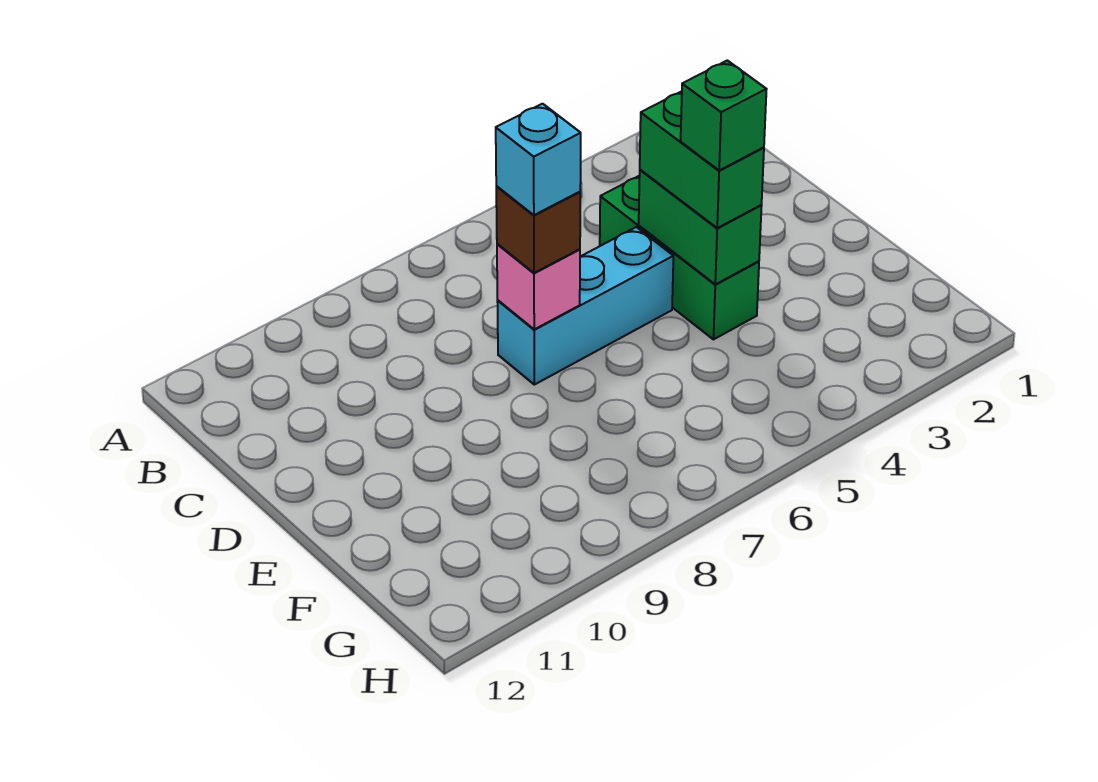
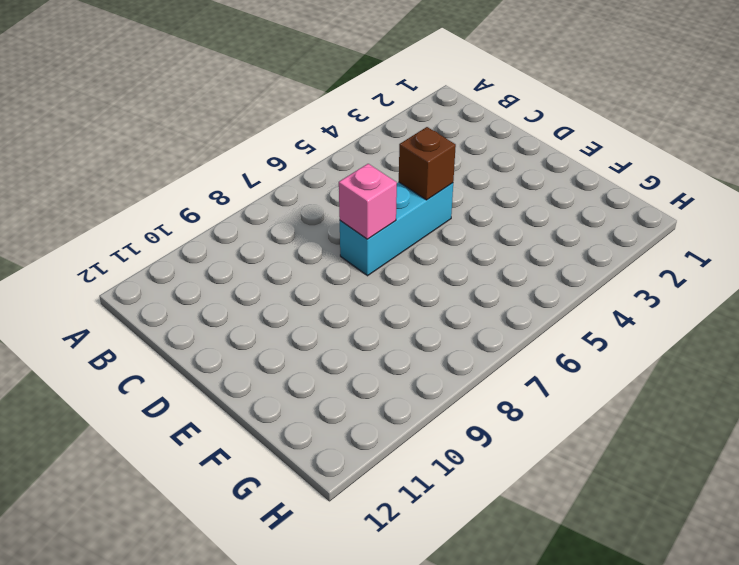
brown brick D5 level 2 -> brown brick D7 level 3
none -> green brick C4:E4 level 1
none -> green brick D4:E4 level 2

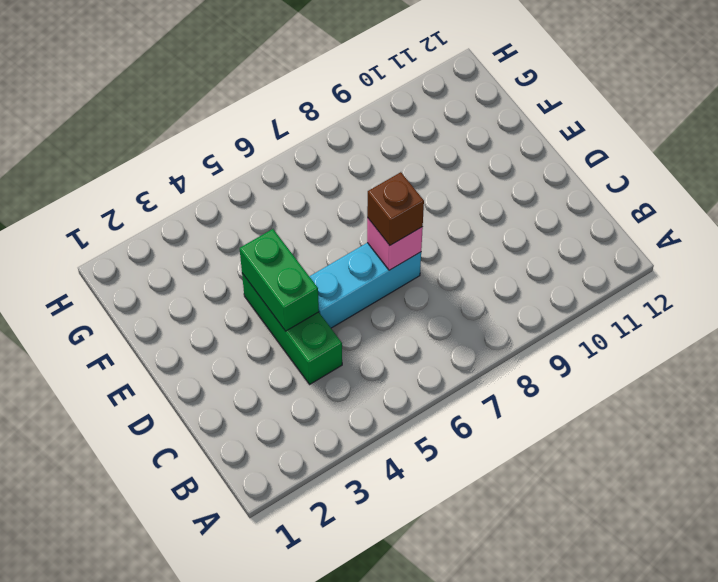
none -> green brick D4:E4 level 3
none -> cyan brick D7 level 4

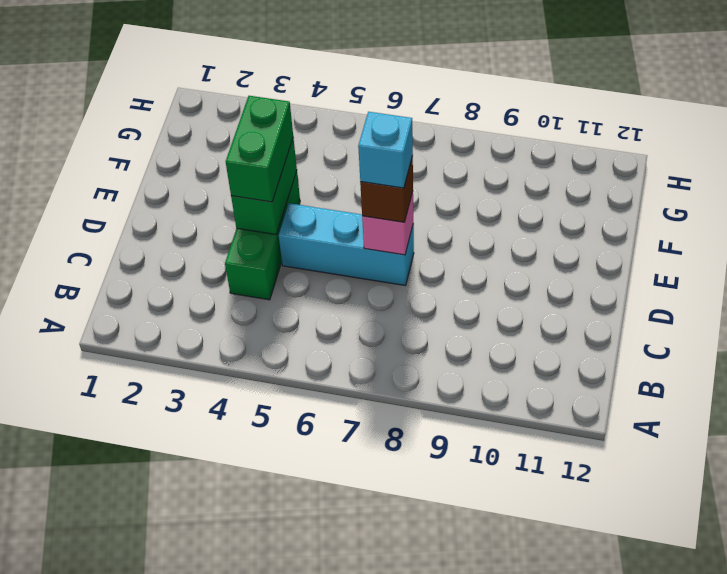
none -> green brick E4 level 4

